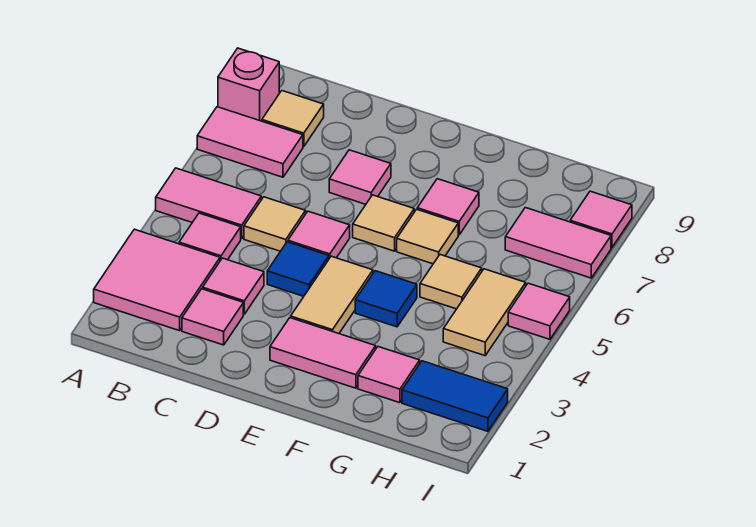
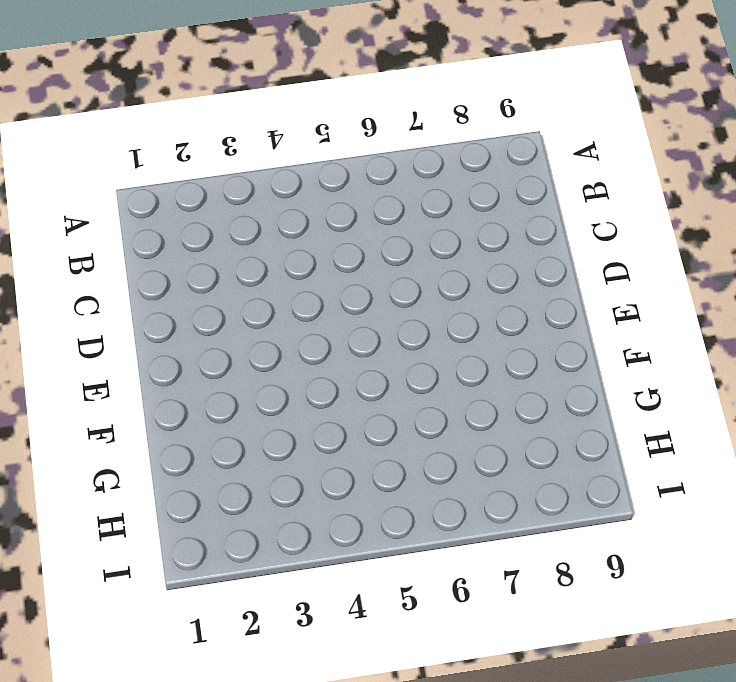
none -> pink tile A2:B3 level 1
none -> pink tile A5:B5 level 1
none -> pink tile A7:B7 level 1

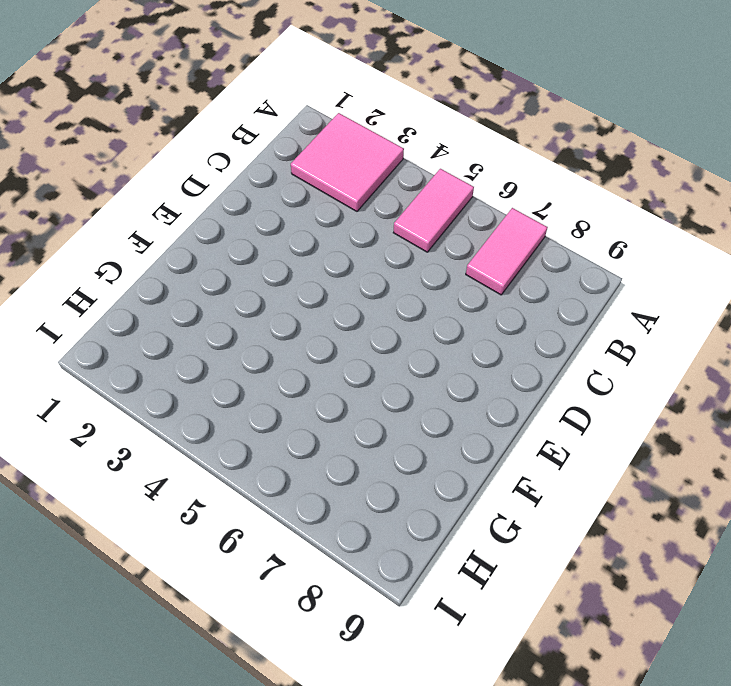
none -> pink brick A8 level 1
none -> pink tile B4 level 1
none -> tan tile B8 level 1

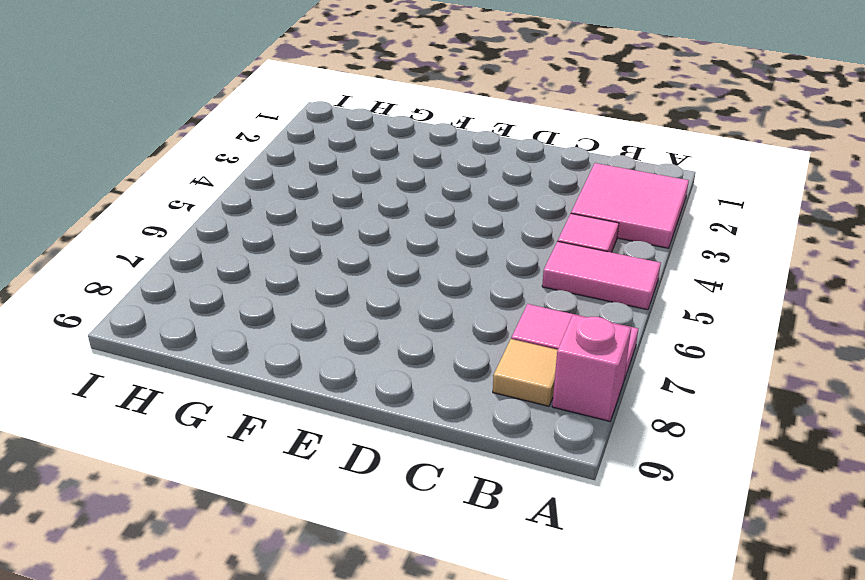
none -> pink tile C2 level 1
none -> pink tile C3 level 1
none -> tan tile C5 level 1

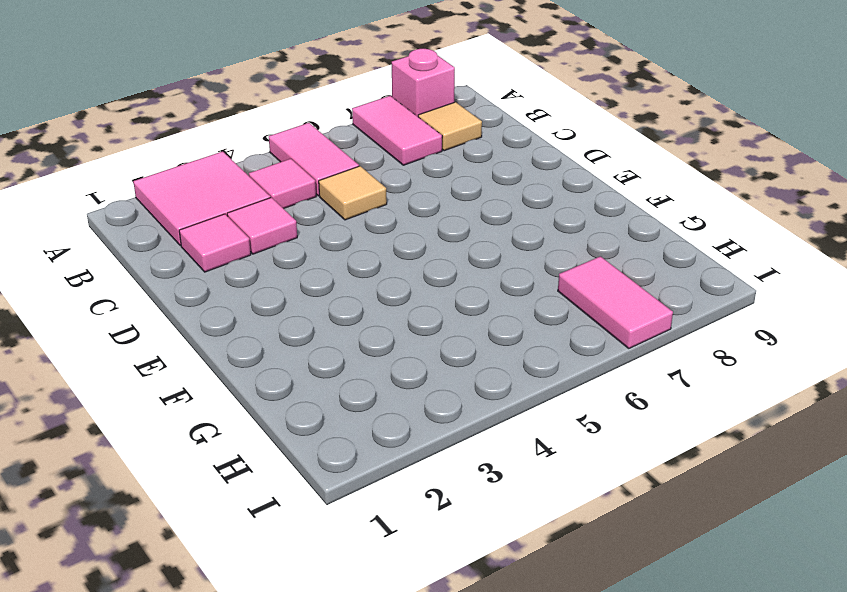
none -> blue tile D4 level 1
none -> pink tile D5 level 1
none -> pink tile D7 level 1

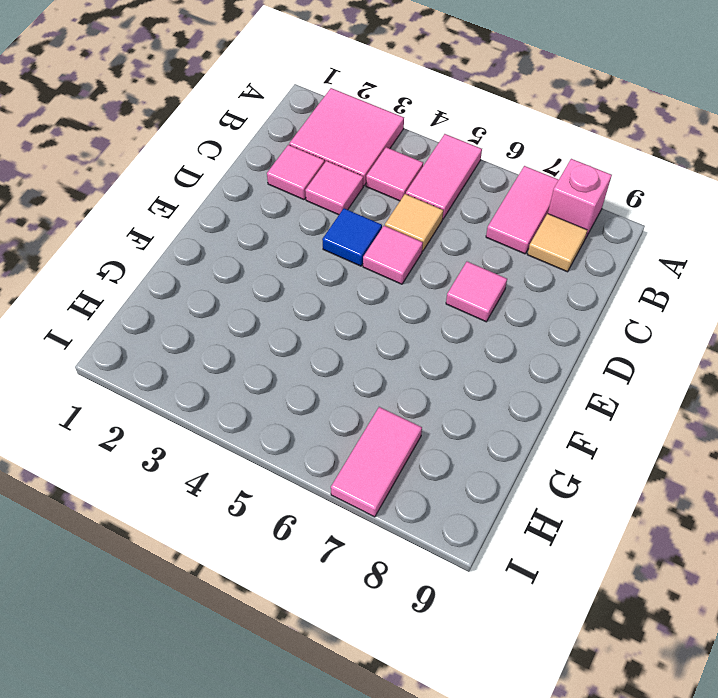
none -> pink tile E2:F2 level 1
none -> tan tile E3:E4 level 1
none -> tan tile E6 level 1

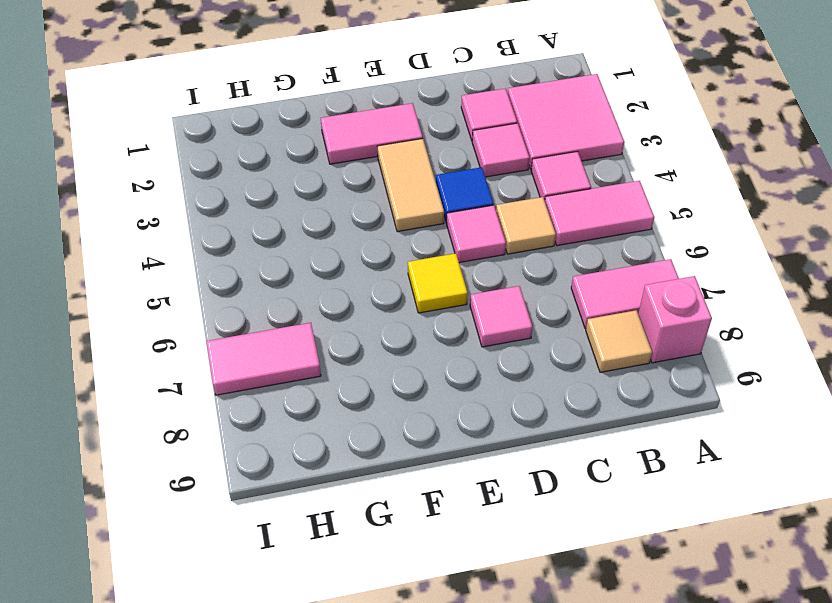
yellow tile E6 level 1 -> tan tile E6 level 1
none -> blue tile F4 level 1
none -> tan tile F6 level 1
none -> pink tile F7 level 1

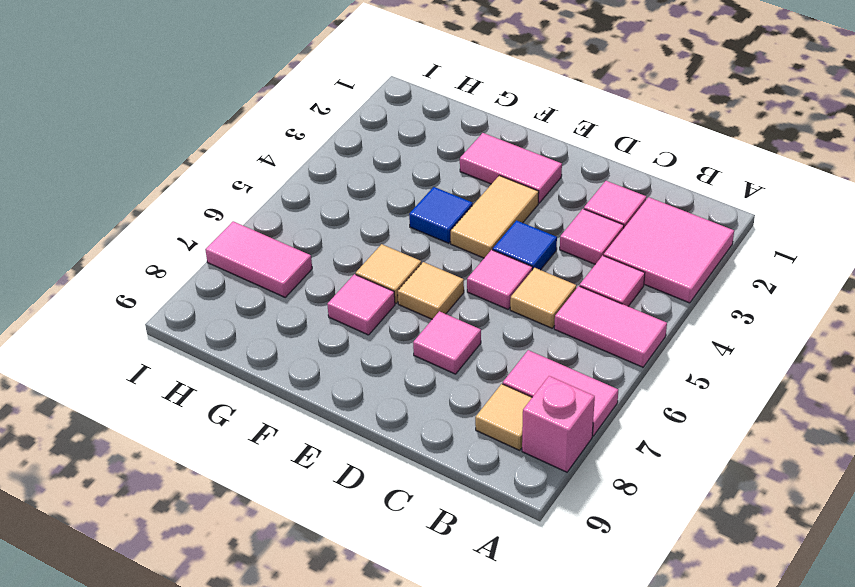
none -> pink tile G2 level 1
none -> tan tile G5 level 1
none -> blue tile H2:I2 level 1

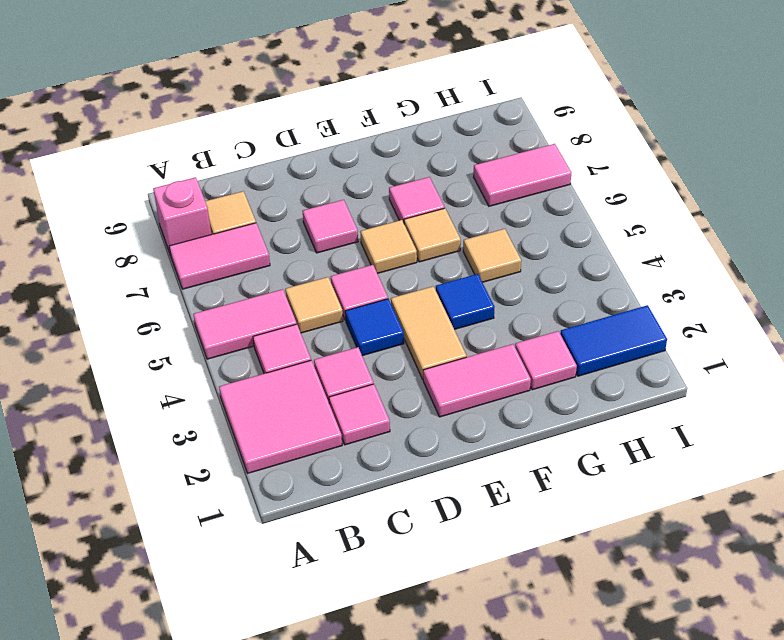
none -> tan tile H4:H5 level 1
none -> pink tile I5 level 1
none -> pink tile I8 level 1

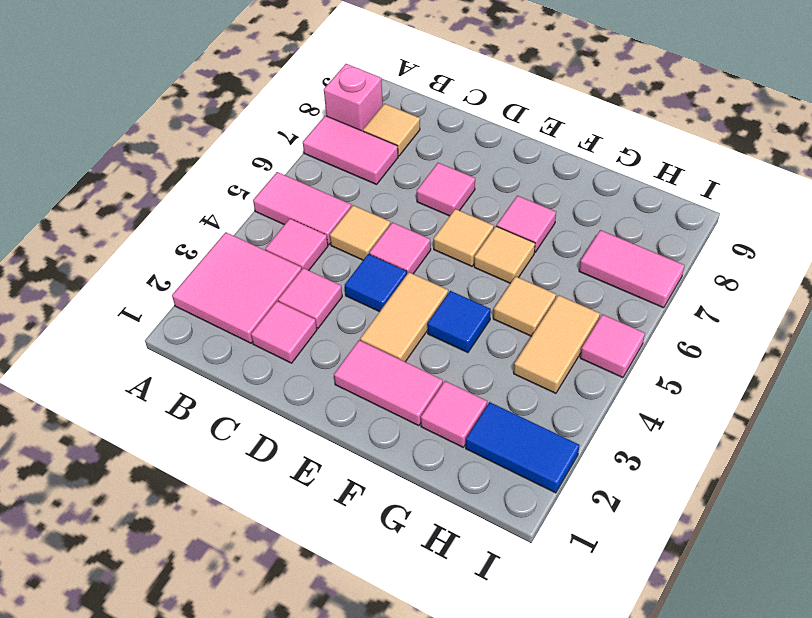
none -> pink tile I8 level 1

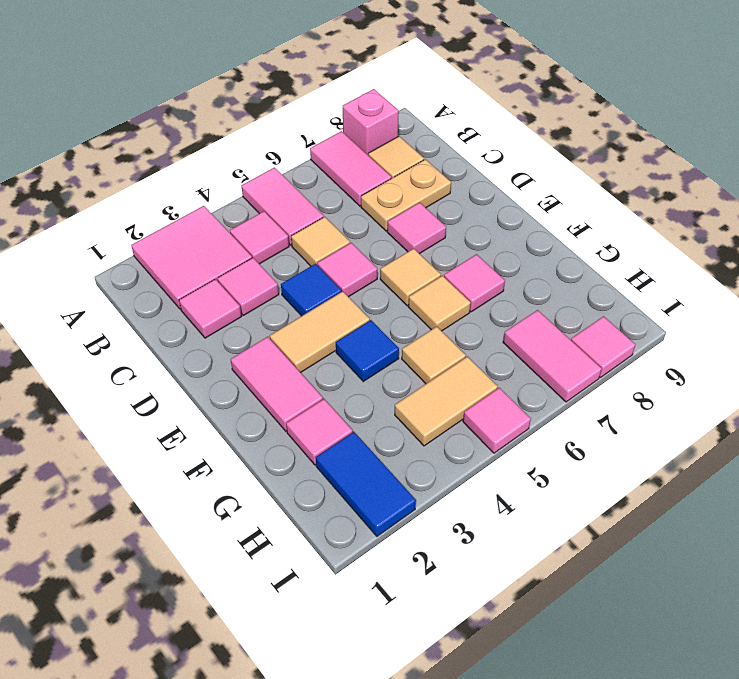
tan plate C7:C8 level 1 -> none

